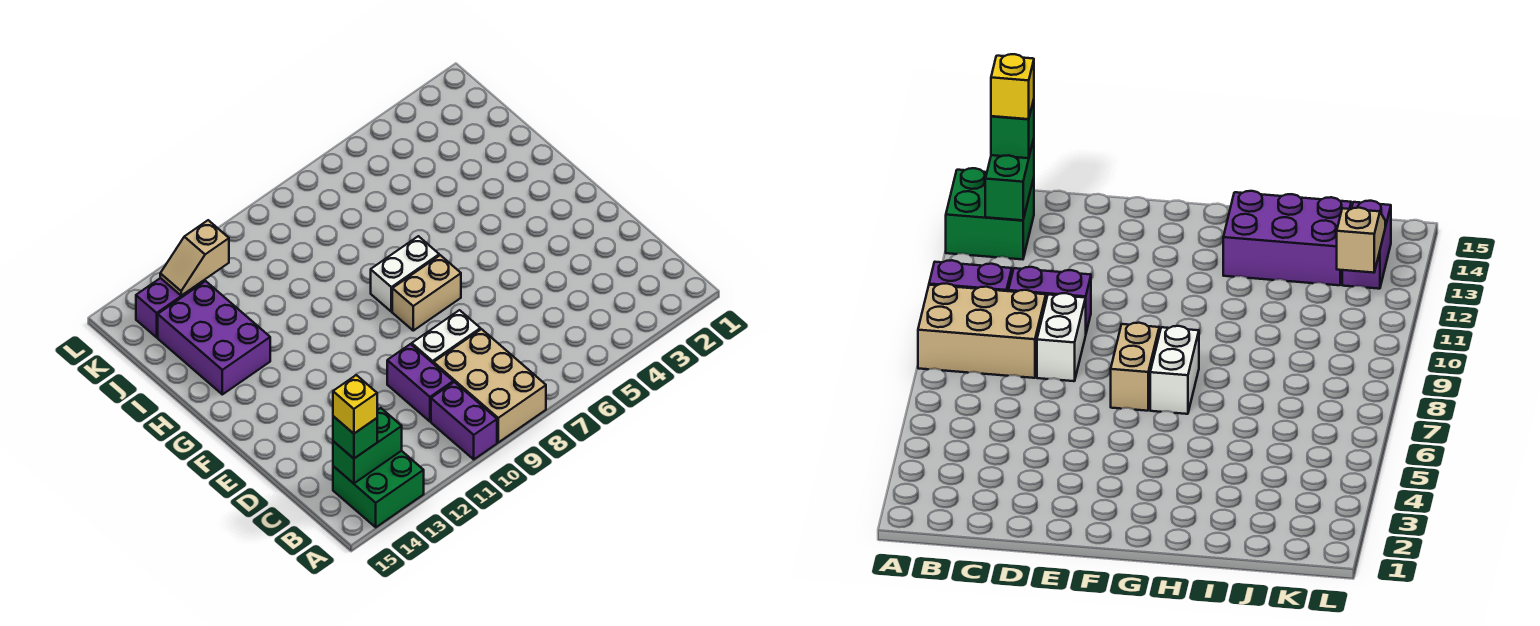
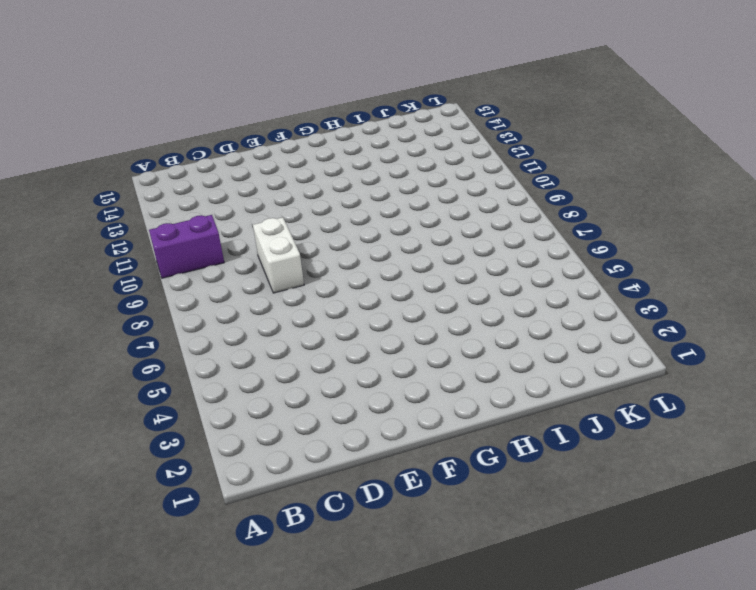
none -> tan brick A8:C9 level 1
none -> green brick A13:B14 level 1
none -> purple brick C10:D10 level 1

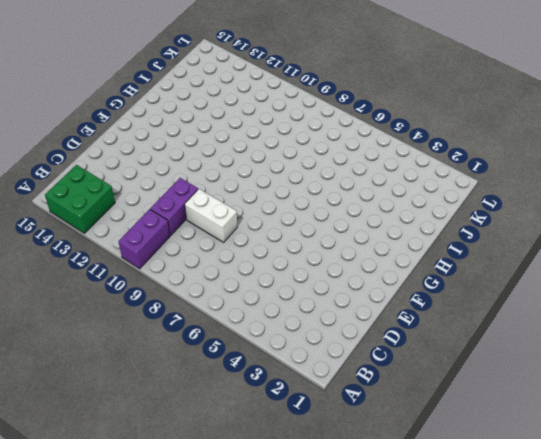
none -> tan brick A8:C9 level 1
none -> tan brick F7:F8 level 1
none -> white brick G7:G8 level 1

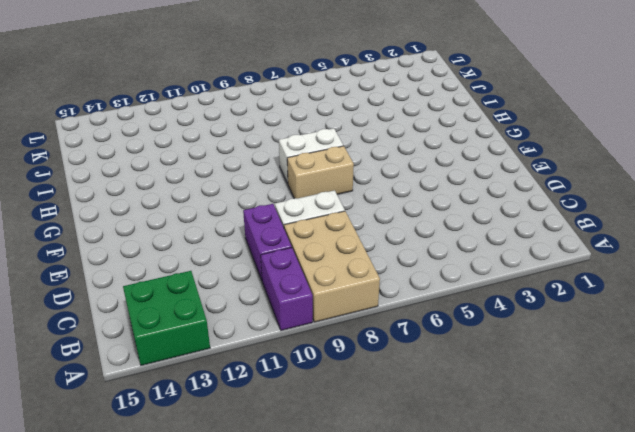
none -> purple brick H13:J14 level 1
none -> purple brick K13:K14 level 1
none -> green brick B13:B14 level 2

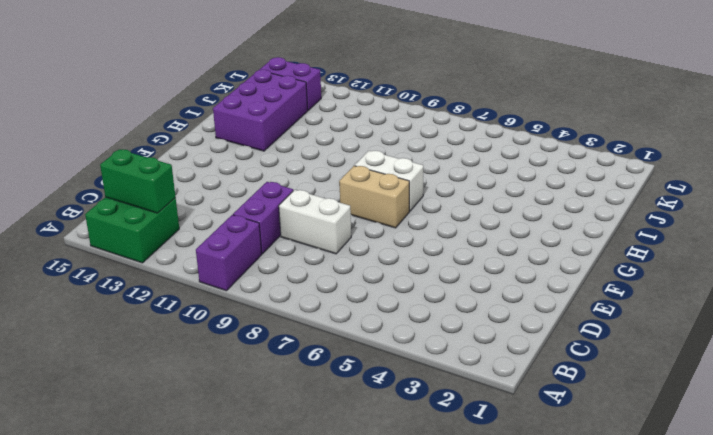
none -> tan brick A8:C9 level 1
none -> tan slope K12:K13 level 2 top 12
none -> green brick B14 level 3

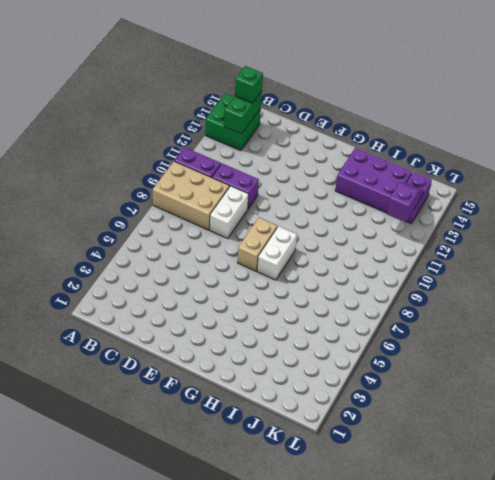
purple slope K12:K13 level 2 top 12 -> tan slope K12:K13 level 2 top 12
none -> yellow brick B14 level 4

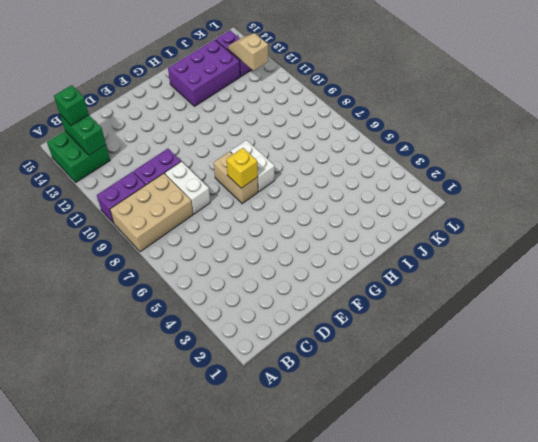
yellow brick F7 level 2 -> yellow brick B14 level 4

